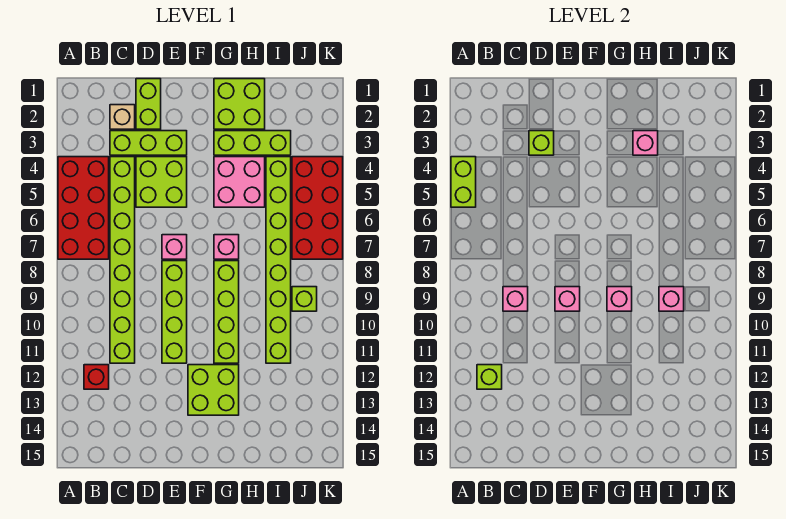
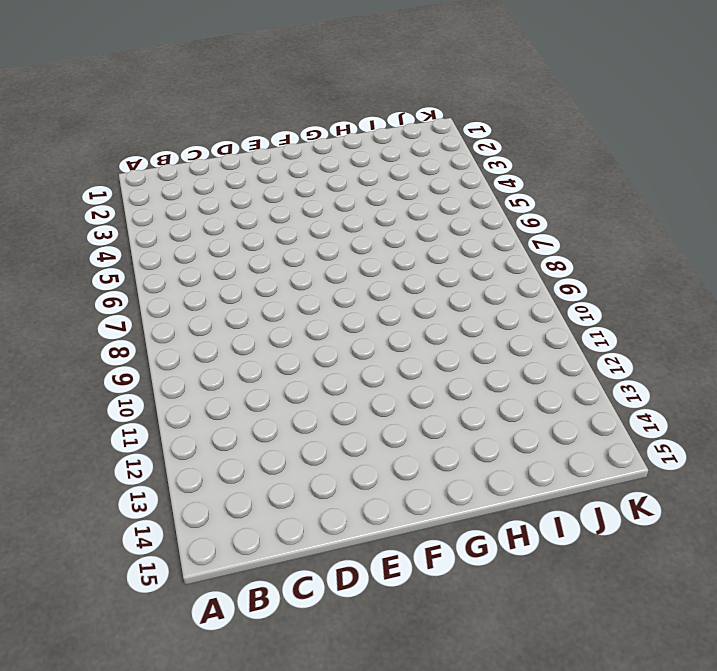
none -> red brick A4:B7 level 1
none -> red brick B12 level 1
none -> tan brick C2 level 1

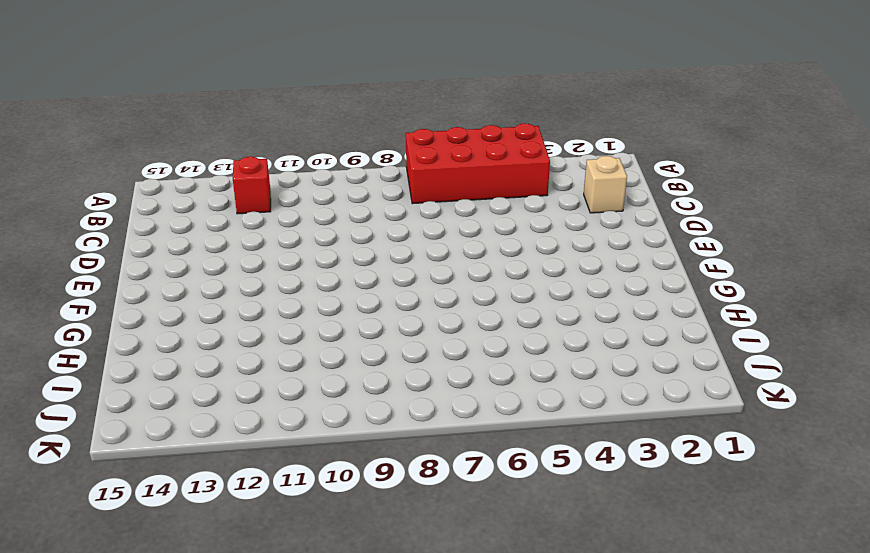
none -> lime brick C3:E3 level 1
none -> lime brick C4:C11 level 1
none -> lime brick D1:D2 level 1

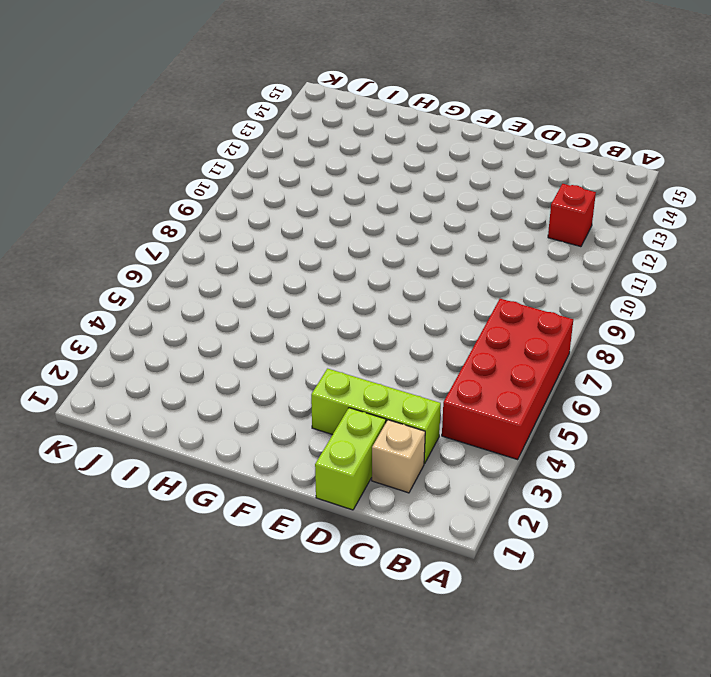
none -> lime brick C4:C11 level 1
none -> lime brick D4:E5 level 1
none -> pink brick E7 level 1

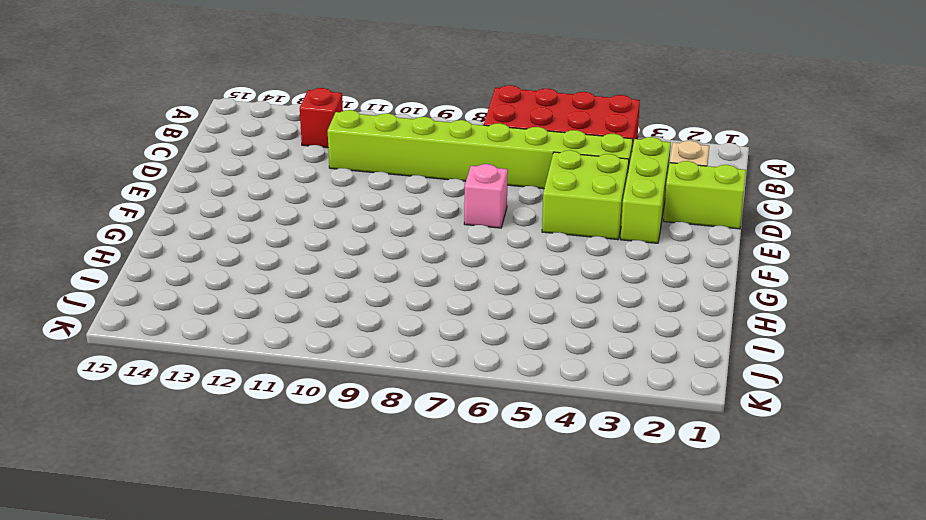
none -> lime brick E8:E11 level 1
none -> lime brick F12:G13 level 1
none -> lime brick G1:H2 level 1

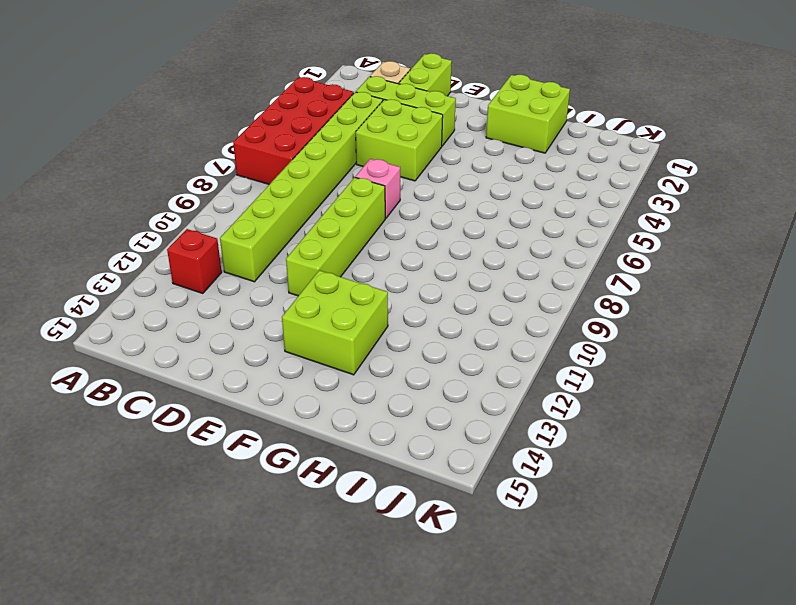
none -> lime brick G3:I3 level 1
none -> pink brick G4:H5 level 1
none -> pink brick G7 level 1

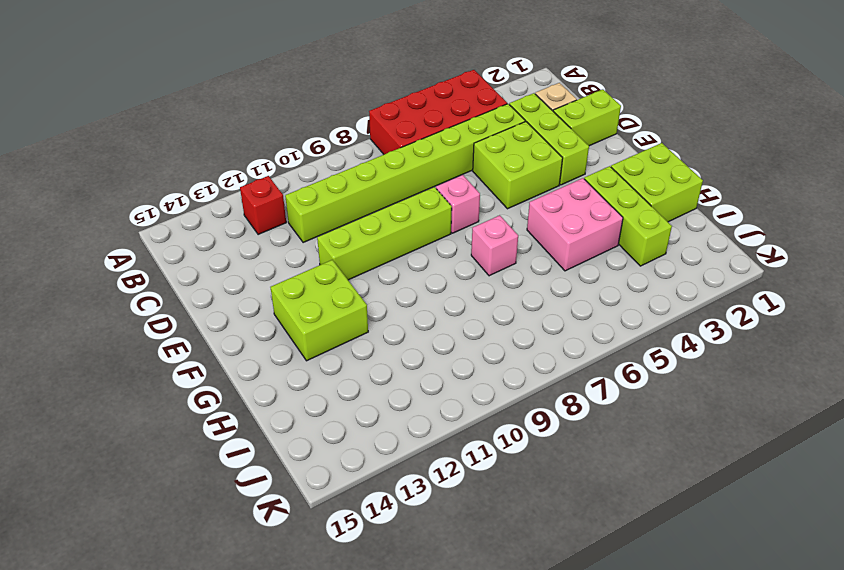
none -> lime brick G8:G11 level 1
none -> lime brick I4:I11 level 1
none -> red brick J4:K7 level 1

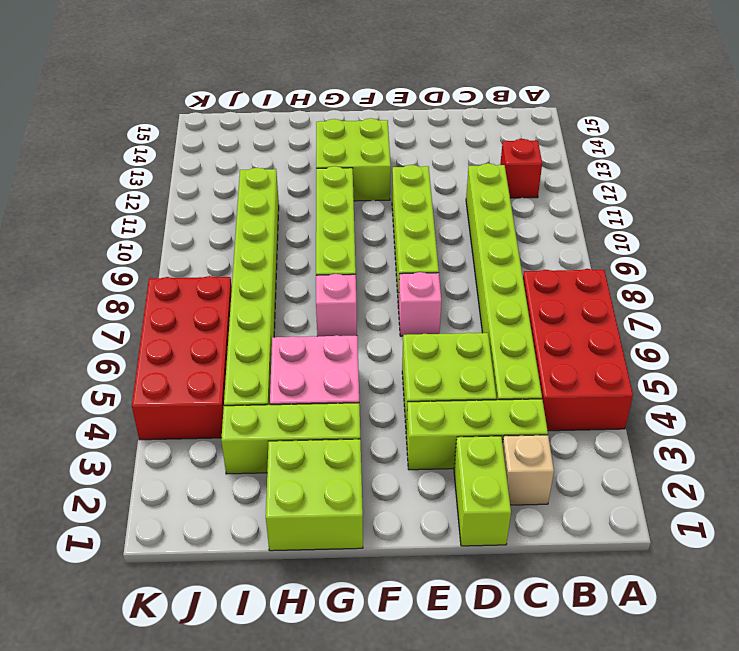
none -> lime brick J9 level 1
none -> lime brick A4:A5 level 2
none -> lime brick B12 level 2

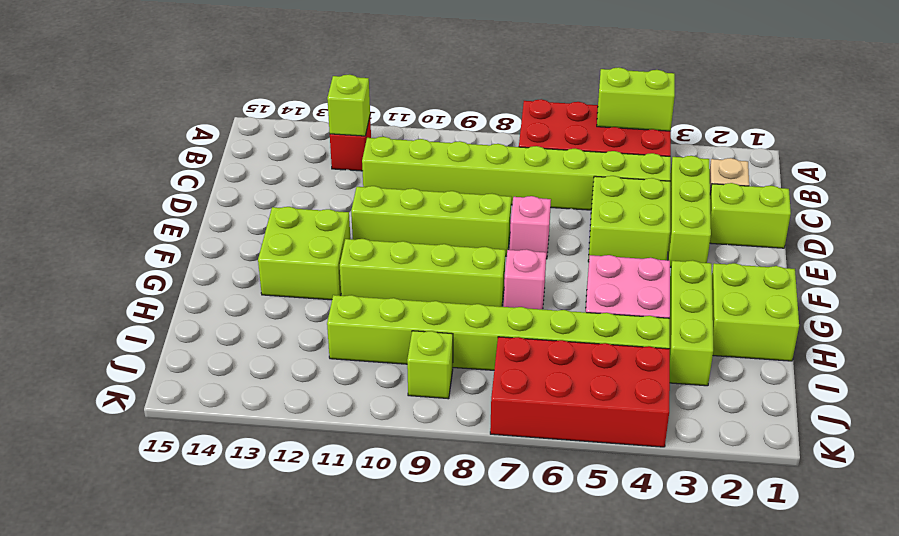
none -> pink brick C9 level 2
none -> lime brick D3 level 2
none -> pink brick E9 level 2

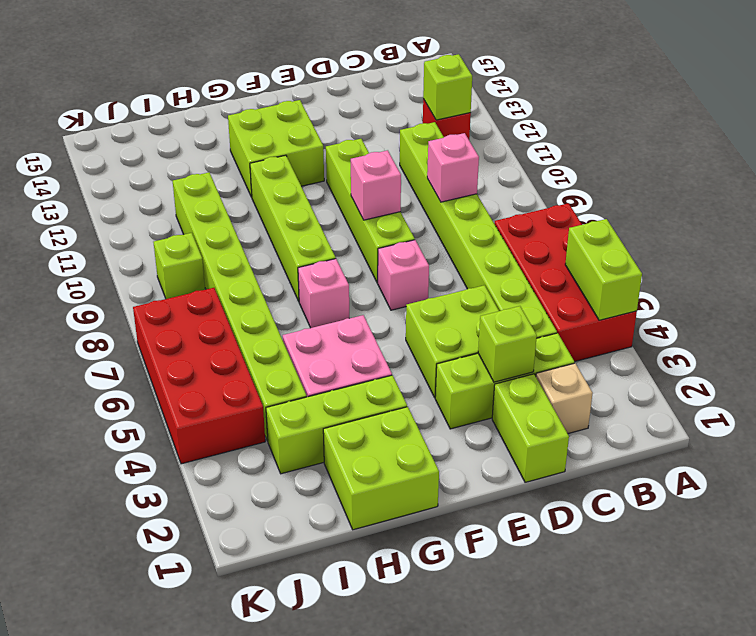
none -> pink brick G9 level 2
none -> pink brick H3 level 2
none -> pink brick I9 level 2

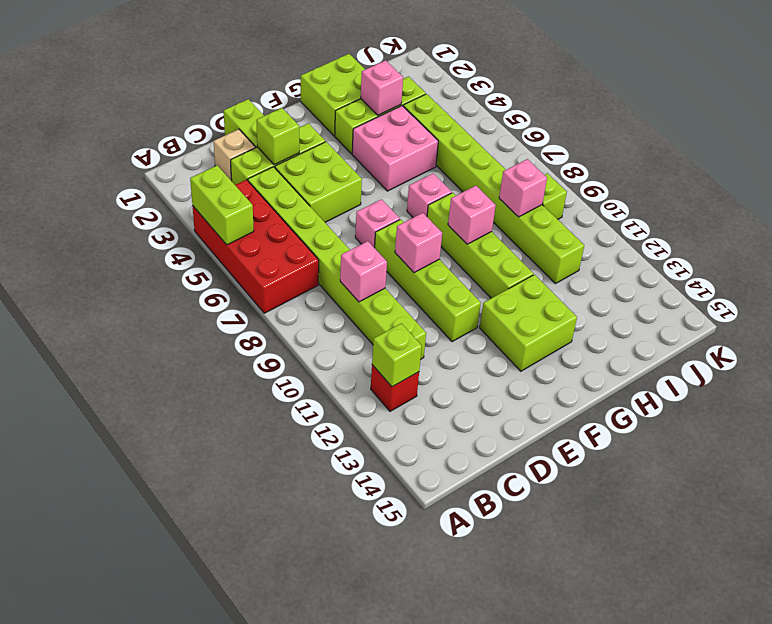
none -> red brick J4:K7 level 1

